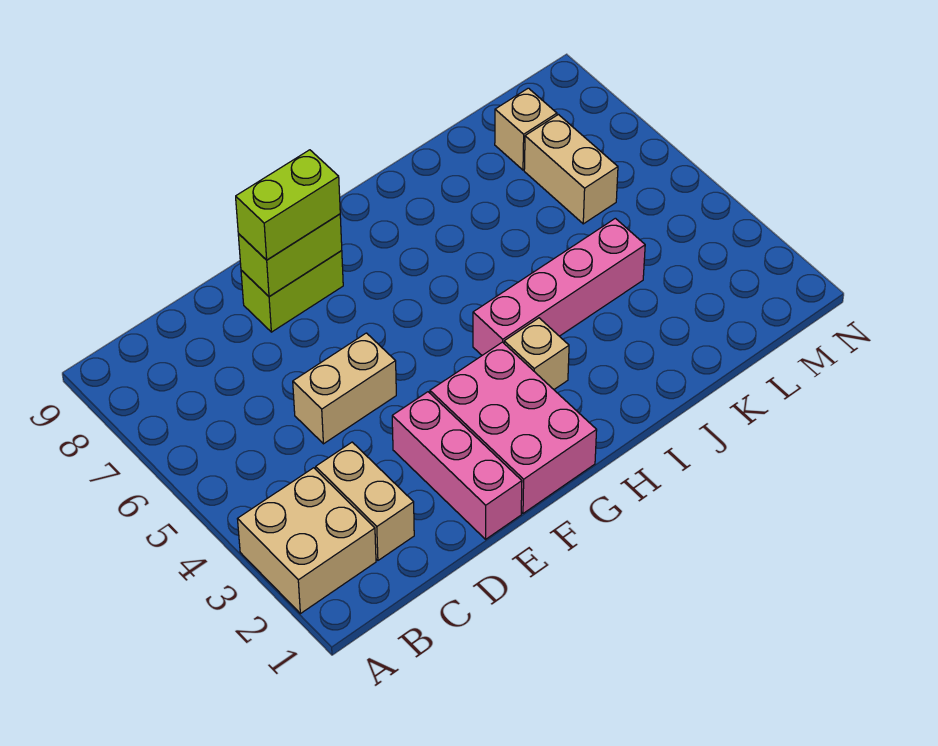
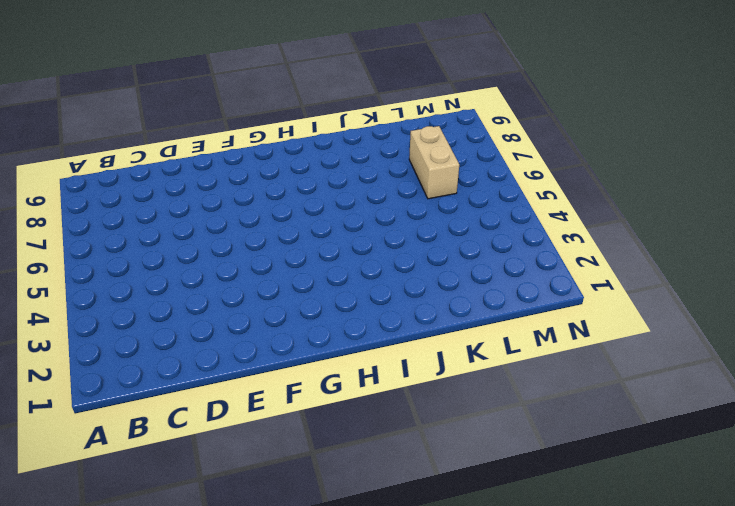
none -> tan brick A2:B3 level 1
none -> tan brick C2:C3 level 1
none -> tan brick D5:E5 level 1

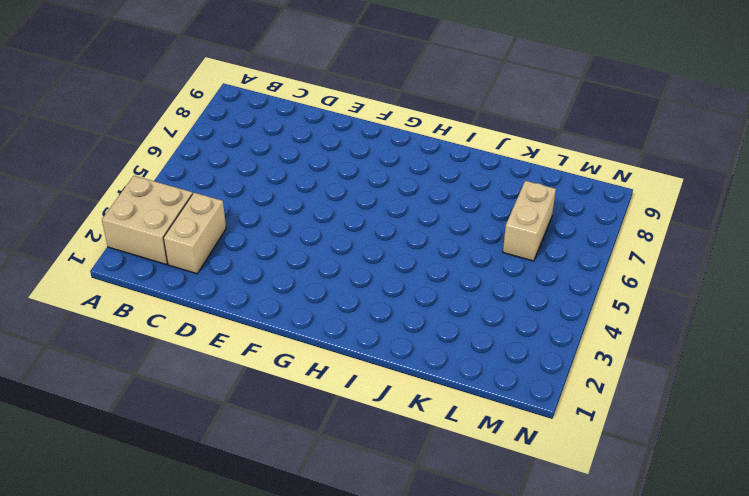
none -> tan brick D5:E5 level 1
none -> pink brick E1:E3 level 1
none -> lime brick E8:F8 level 1

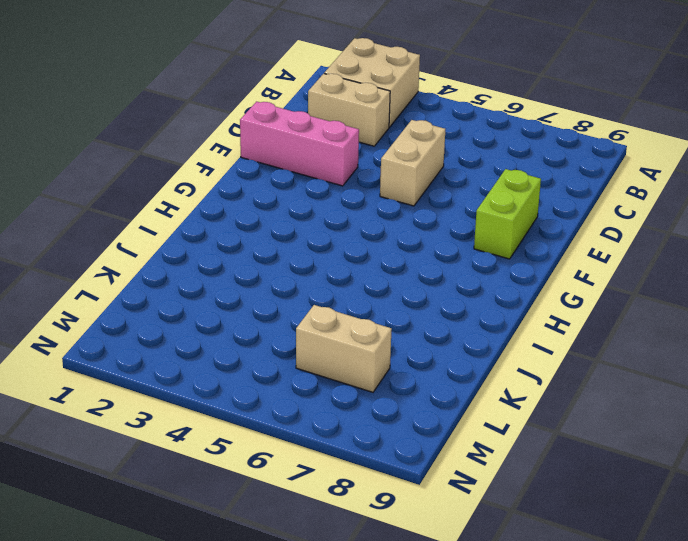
none -> pink brick F1:G3 level 1
none -> tan brick H3 level 1
none -> pink brick H4:K4 level 1

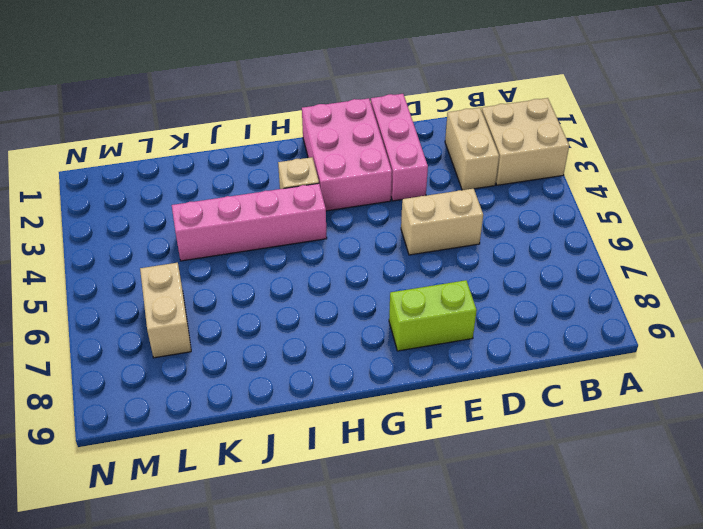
none -> tan brick L8 level 1
none -> lime brick E8:F8 level 2
none -> lime brick E8:F8 level 3

